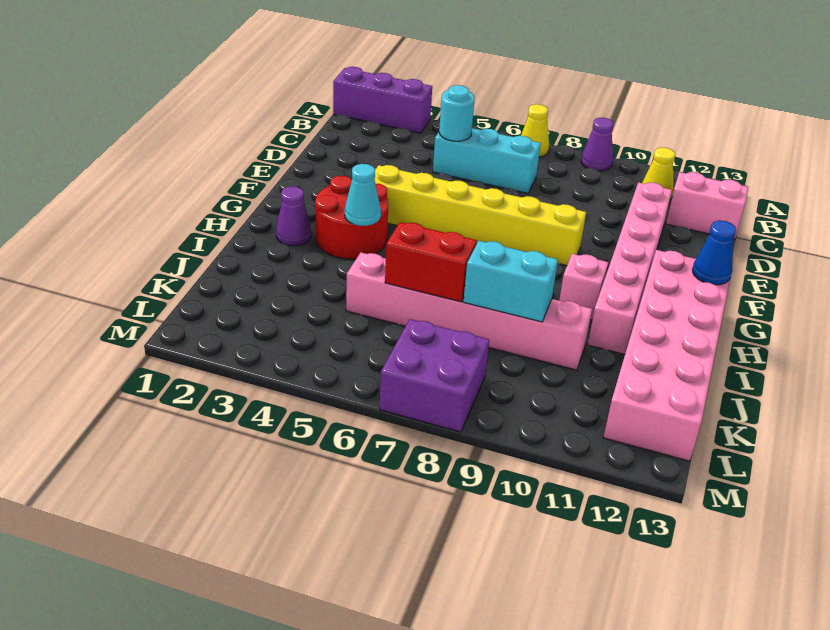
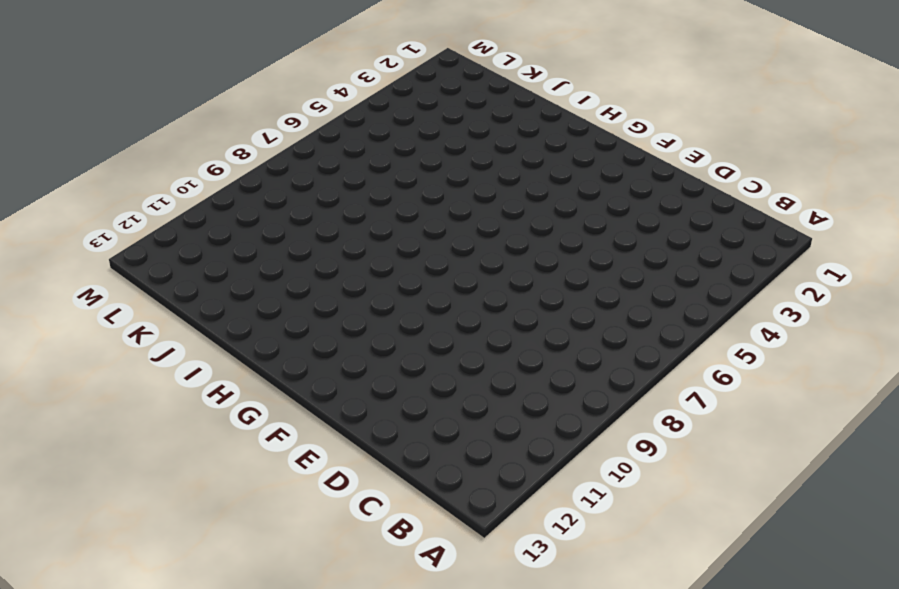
none -> purple brick A1:A3 level 1
none -> yellow cone A7 level 1
none -> purple cone A9 level 1

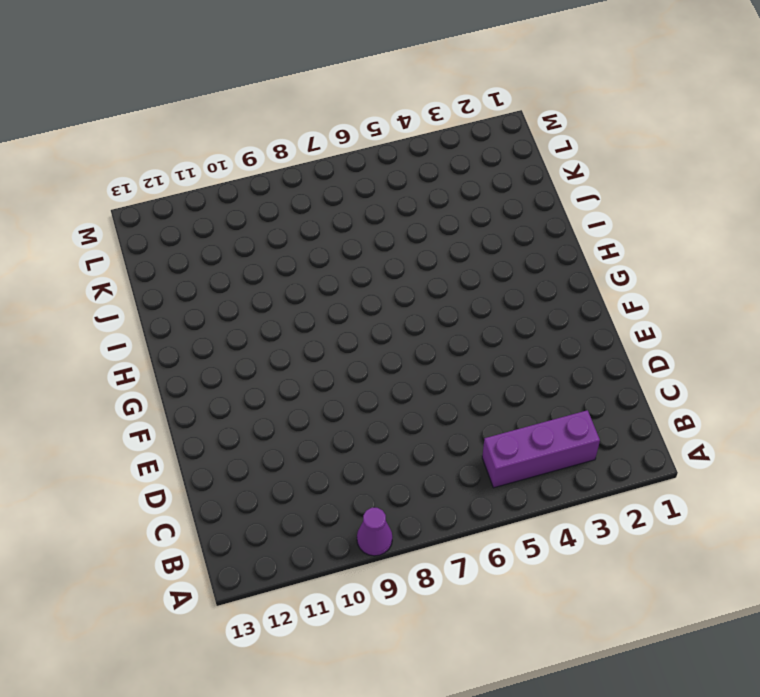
purple brick B3:B5 level 1 -> purple brick A1:A3 level 1
none -> yellow cone A7 level 1
none -> yellow cone B11 level 1
none -> cyan brick C5:C7 level 1

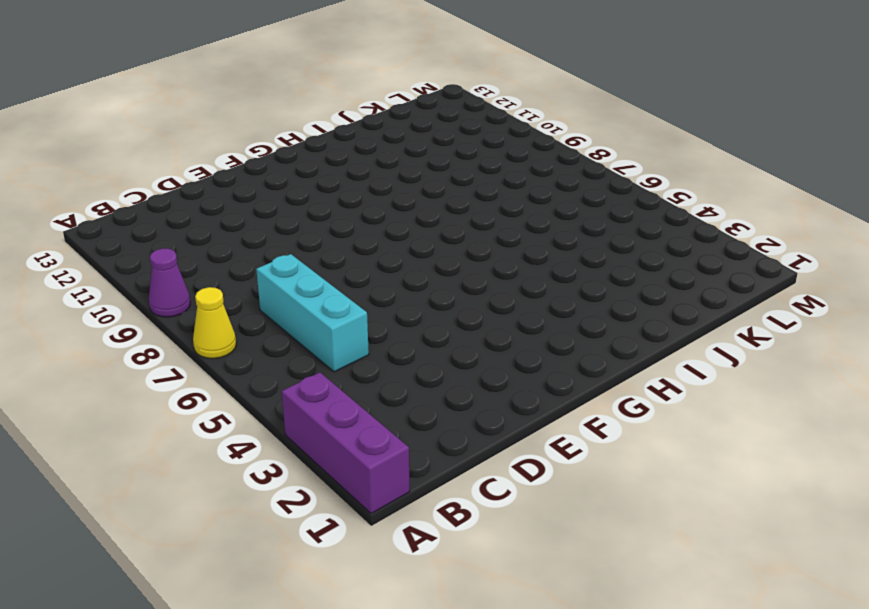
none -> yellow cone B11 level 1
none -> pink brick C12:C13 level 1
none -> pink brick D11:I11 level 1

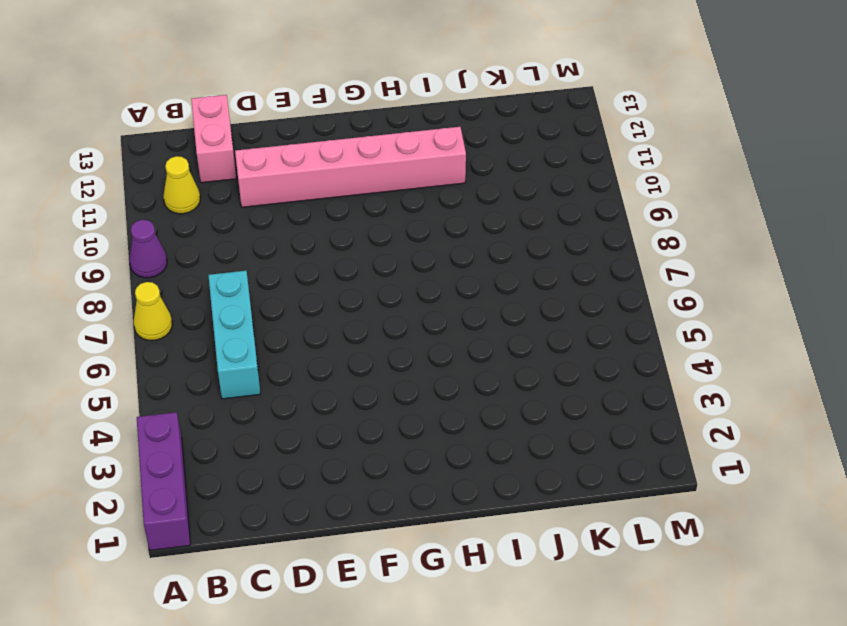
none -> yellow brick F4:F9 level 1
none -> red round brick G3:H4 level 1
none -> pink brick G12:L13 level 1

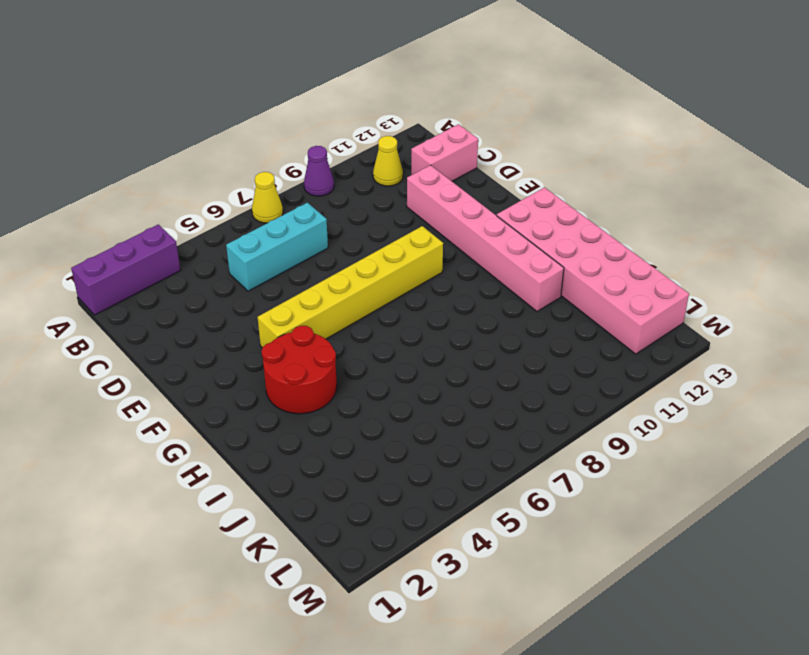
none -> purple cone H2 level 1
none -> pink brick H10 level 1
none -> pink brick J5:J10 level 1

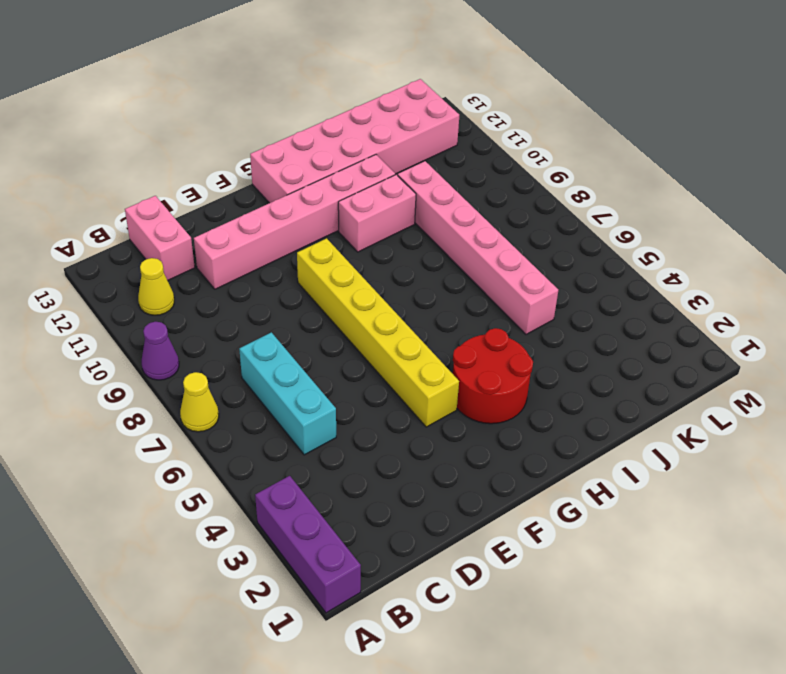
pink brick H10:I10 level 1 -> pink brick H10 level 1
none -> purple cone H2 level 1
none -> purple brick L7:M8 level 1
none -> cyan round brick C5 level 2

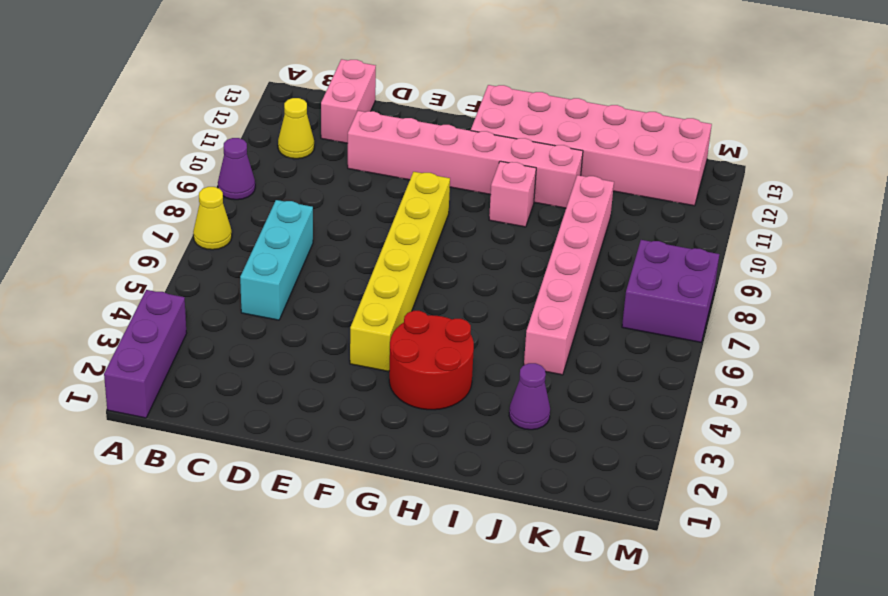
purple cone J3 level 1 -> purple cone H2 level 1
none -> cyan round brick C5 level 2
none -> blue cone G13 level 2
none -> cyan cone H4 level 2

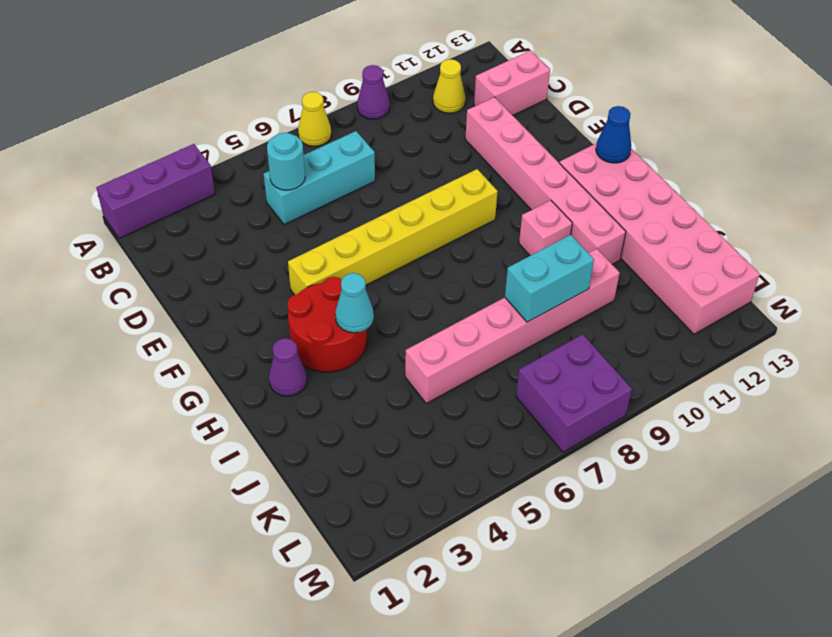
none -> red brick J6:J7 level 2

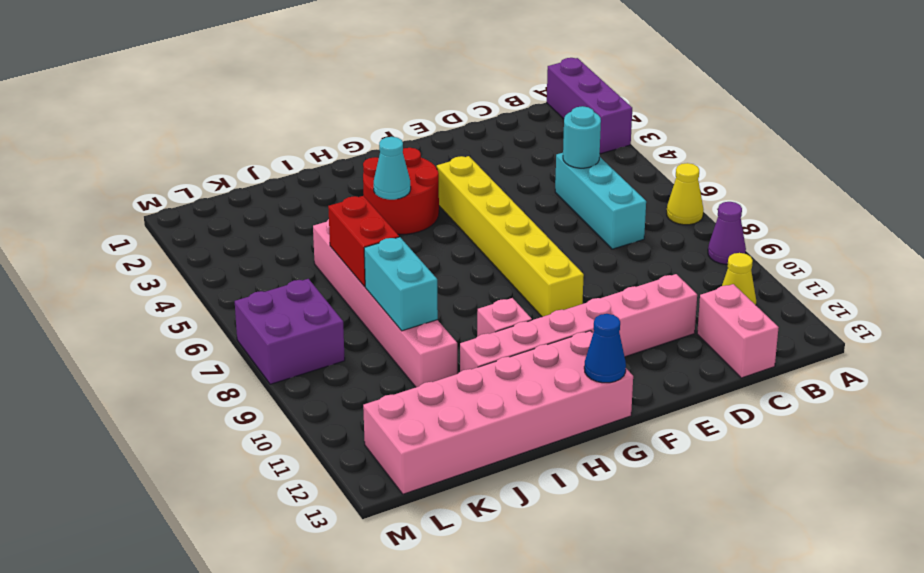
none -> purple cone H2 level 1

